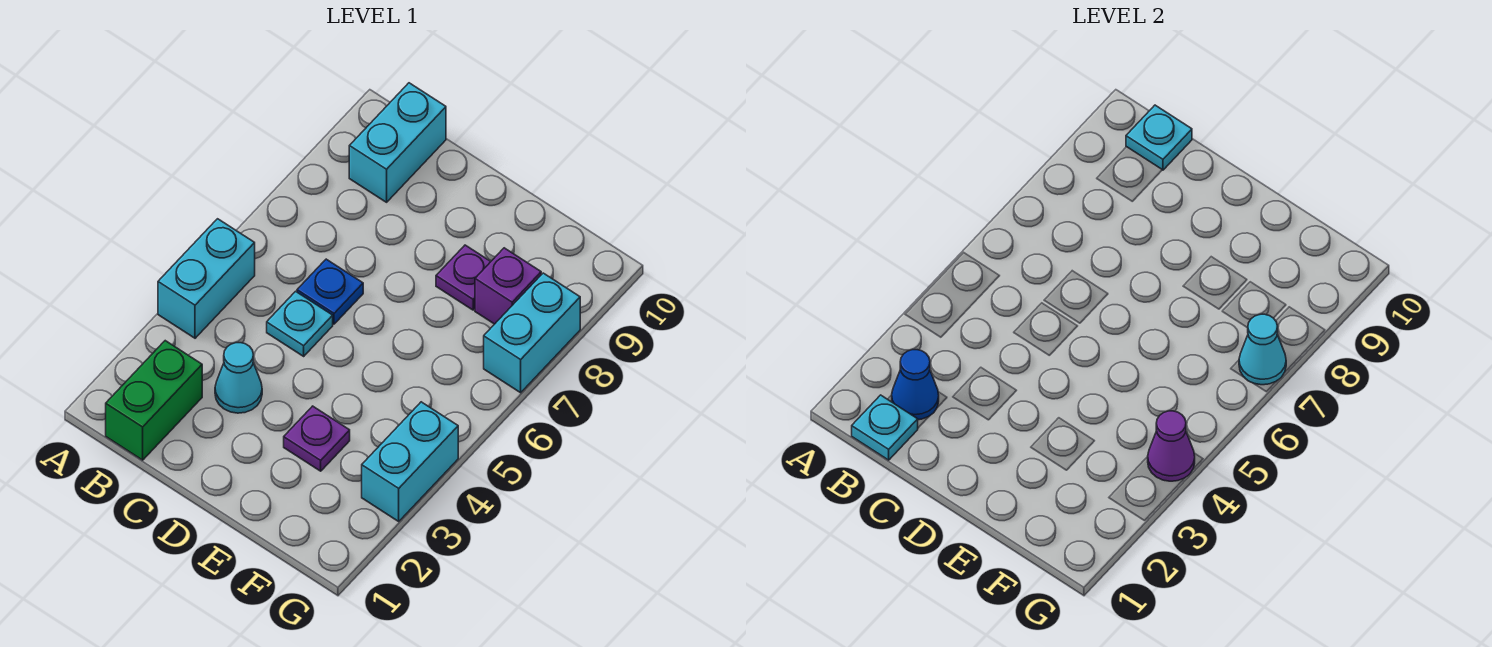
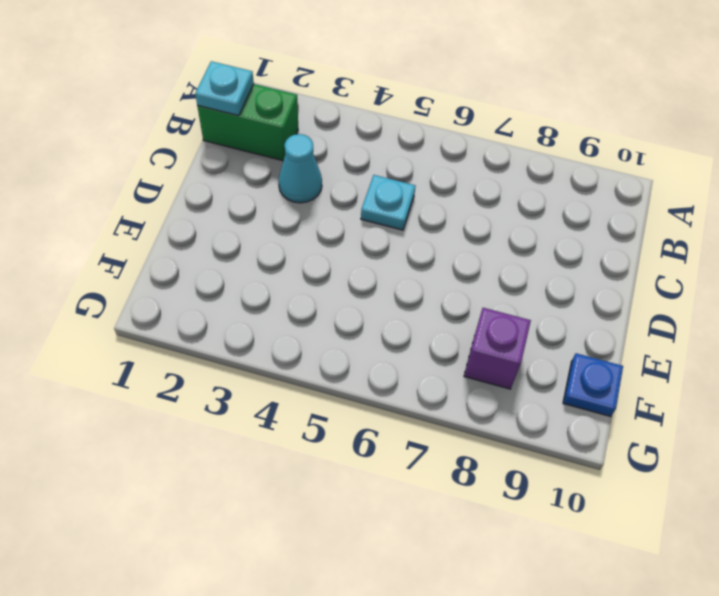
blue plate F10 level 1 -> blue plate C6 level 1
none -> cyan brick A4:A5 level 1
none -> cyan brick B9:B10 level 1
none -> purple plate E3 level 1

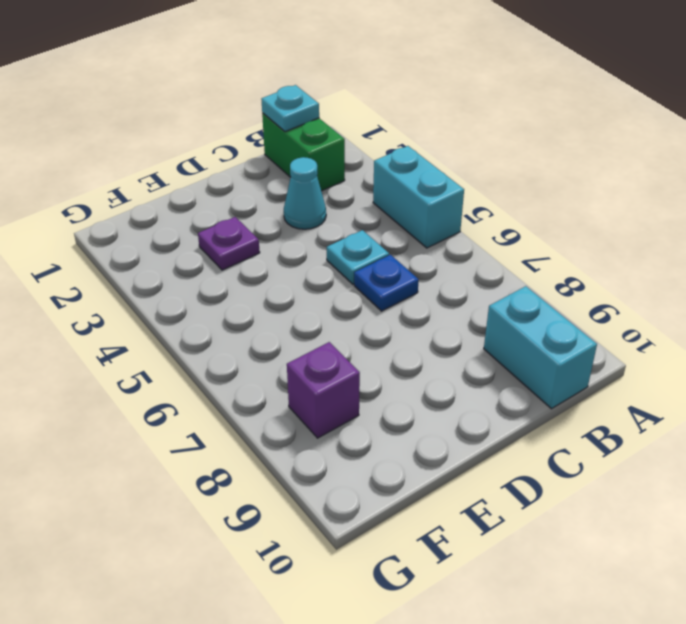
none -> purple plate E8 level 1
none -> cyan brick G3:G4 level 1
none -> cyan brick G7:G8 level 1

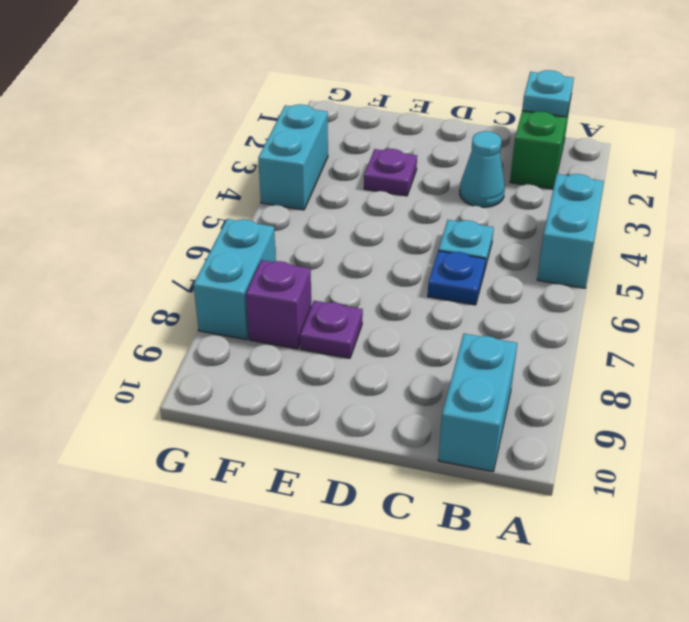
none -> blue cone B2 level 2
none -> cyan plate B10 level 2
none -> purple cone G4 level 2

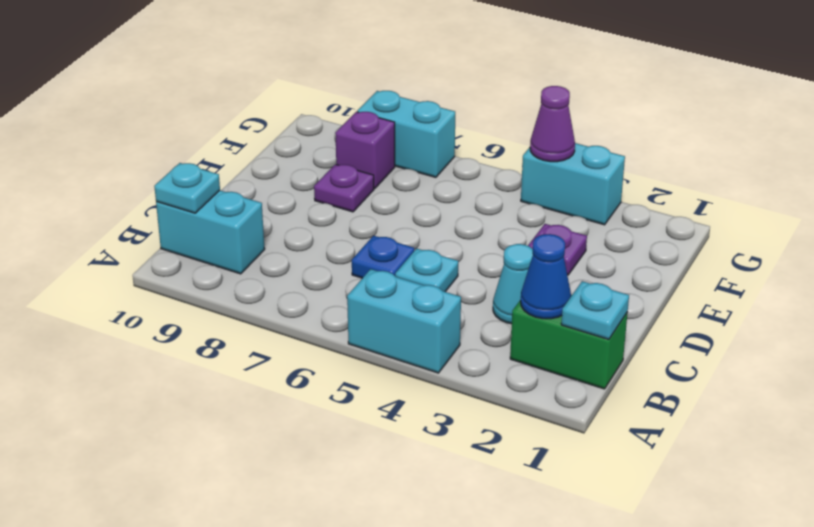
none -> cyan cone G7 level 2

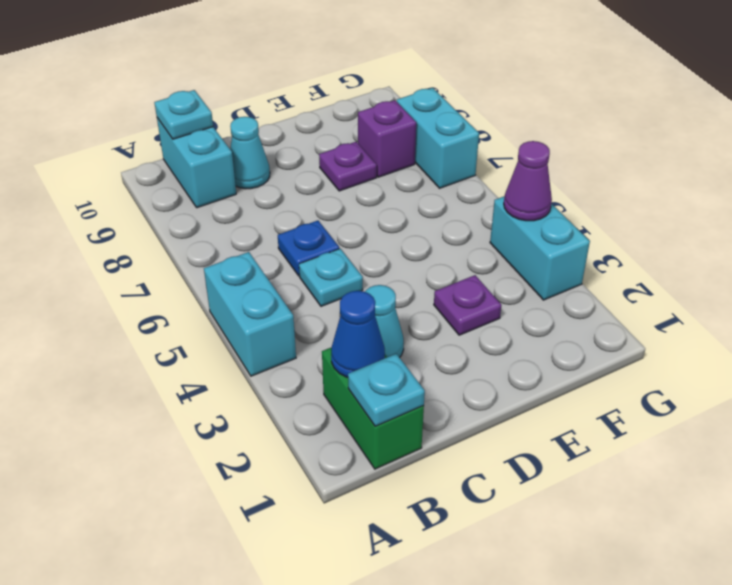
cyan cone C9 level 1 -> cyan cone G7 level 2

